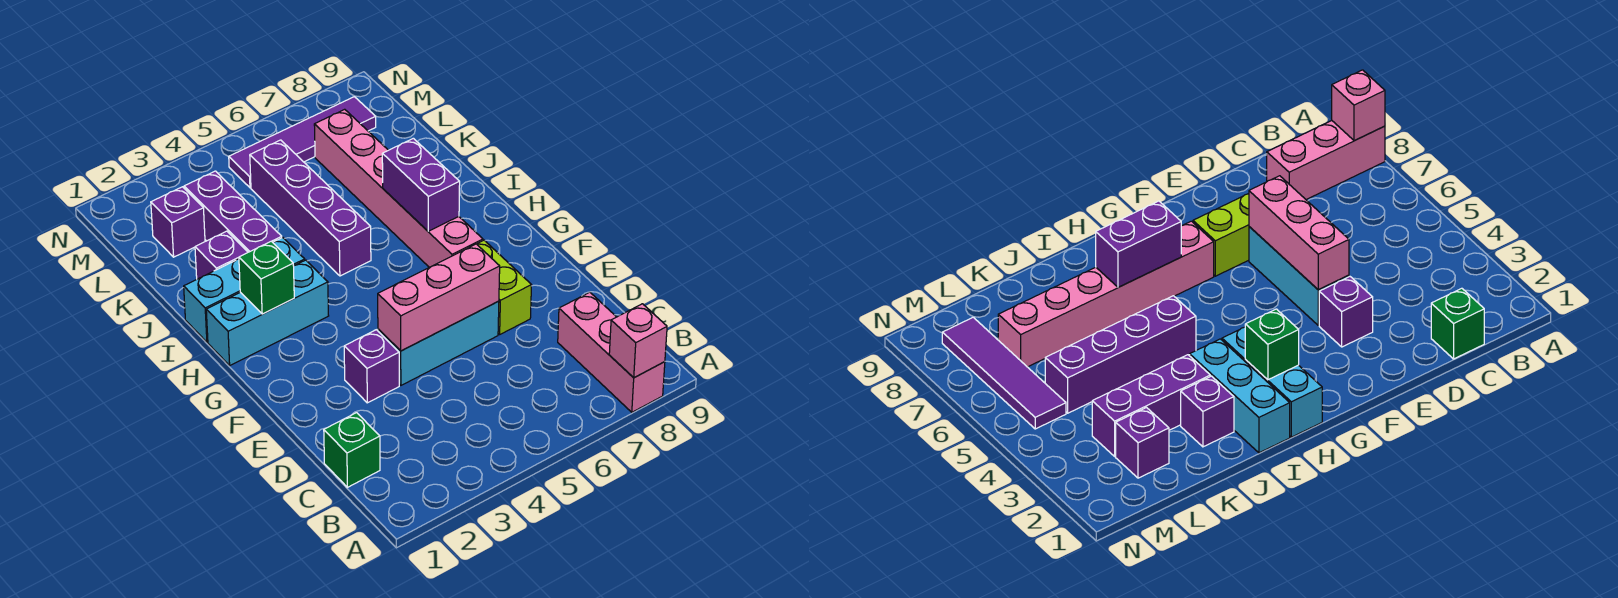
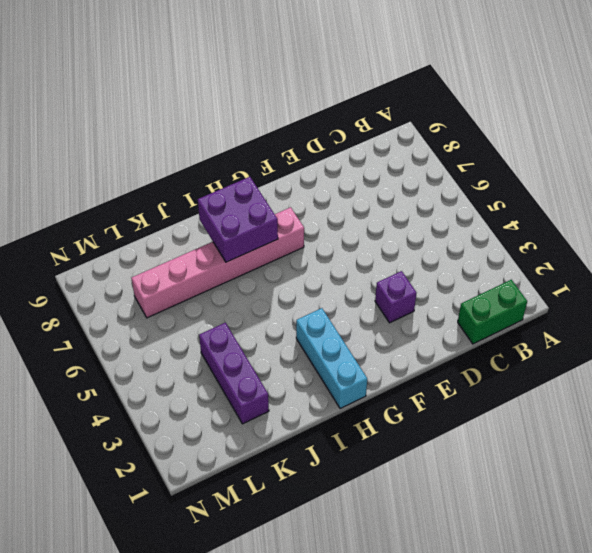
green brick B1:C1 level 1 -> green brick C1 level 1
purple brick H7:I8 level 2 -> purple brick H7:I7 level 2
purple brick K2:K4 level 1 -> purple brick J3:L3 level 1
none -> pink brick A8:C8 level 1
none -> cyan brick E4:E6 level 1
none -> lime brick E7:F7 level 1

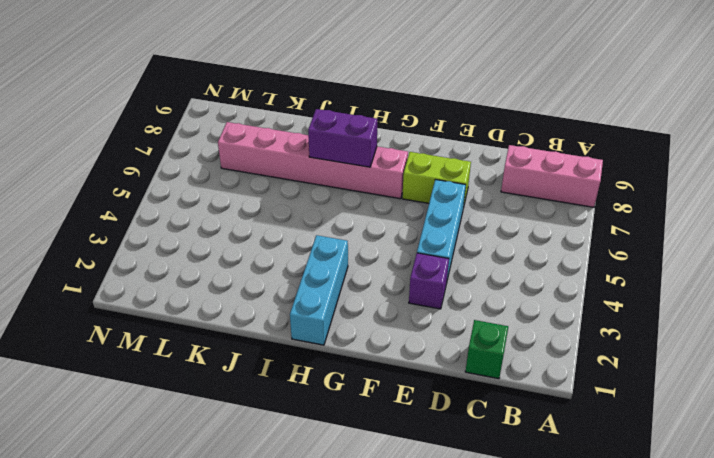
none -> cyan brick I1:I3 level 1
none -> purple brick I5:L5 level 1
none -> purple brick J2 level 1

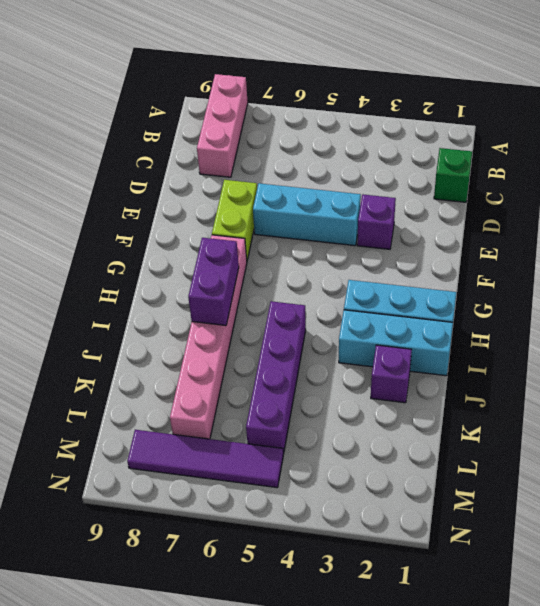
none -> purple brick J3:L3 level 1
none -> purple brick L2 level 1
none -> pink brick A8 level 2

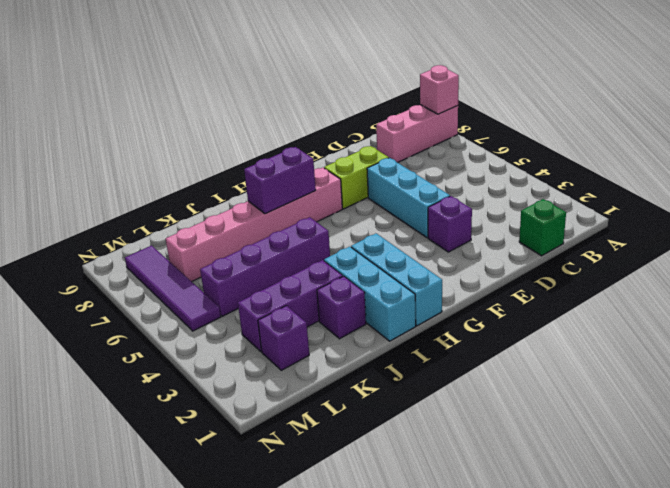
none -> pink brick E4:E6 level 2
none -> green brick H2 level 2

